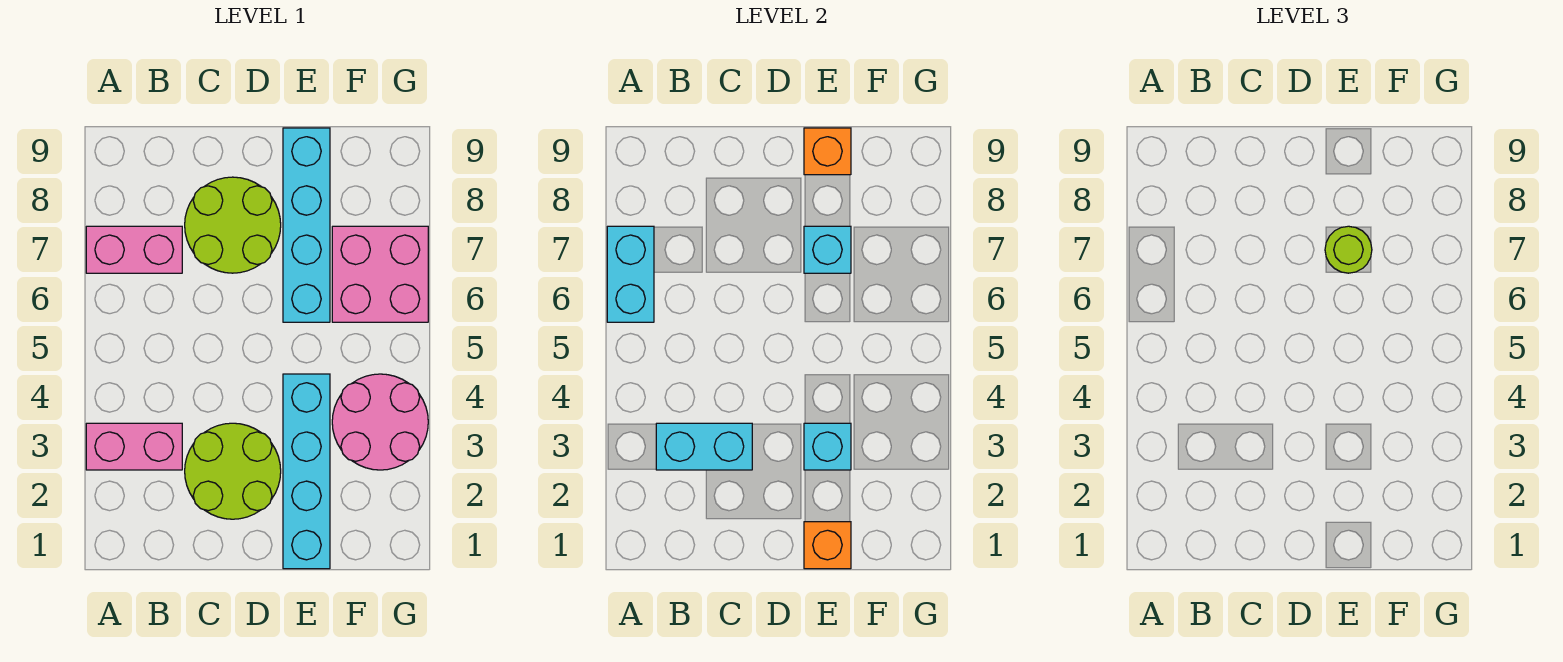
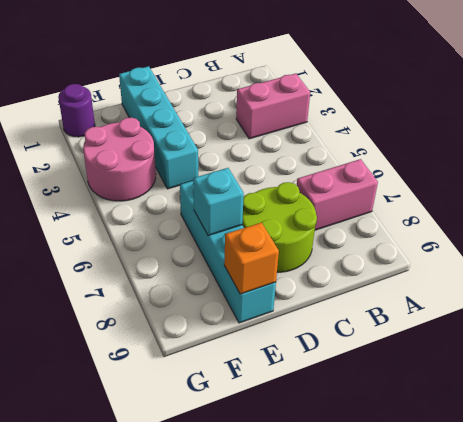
purple round brick G1 level 1 -> none
none -> lime round brick C2:D3 level 1
none -> pink brick F6:G7 level 1
none -> cyan brick A6:A7 level 2

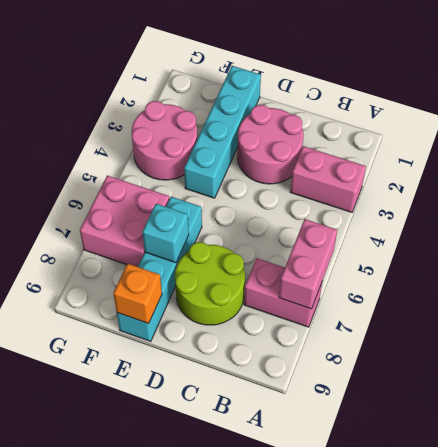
pink brick A6:A7 level 2 -> cyan brick A6:A7 level 2
pink round brick C2:D3 level 1 -> lime round brick C2:D3 level 1
none -> cyan brick B3:C3 level 2
none -> orange brick E1 level 2
none -> cyan brick E3 level 2

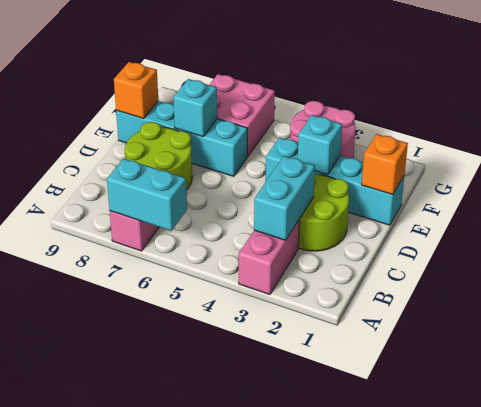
none -> lime round brick E7 level 3

